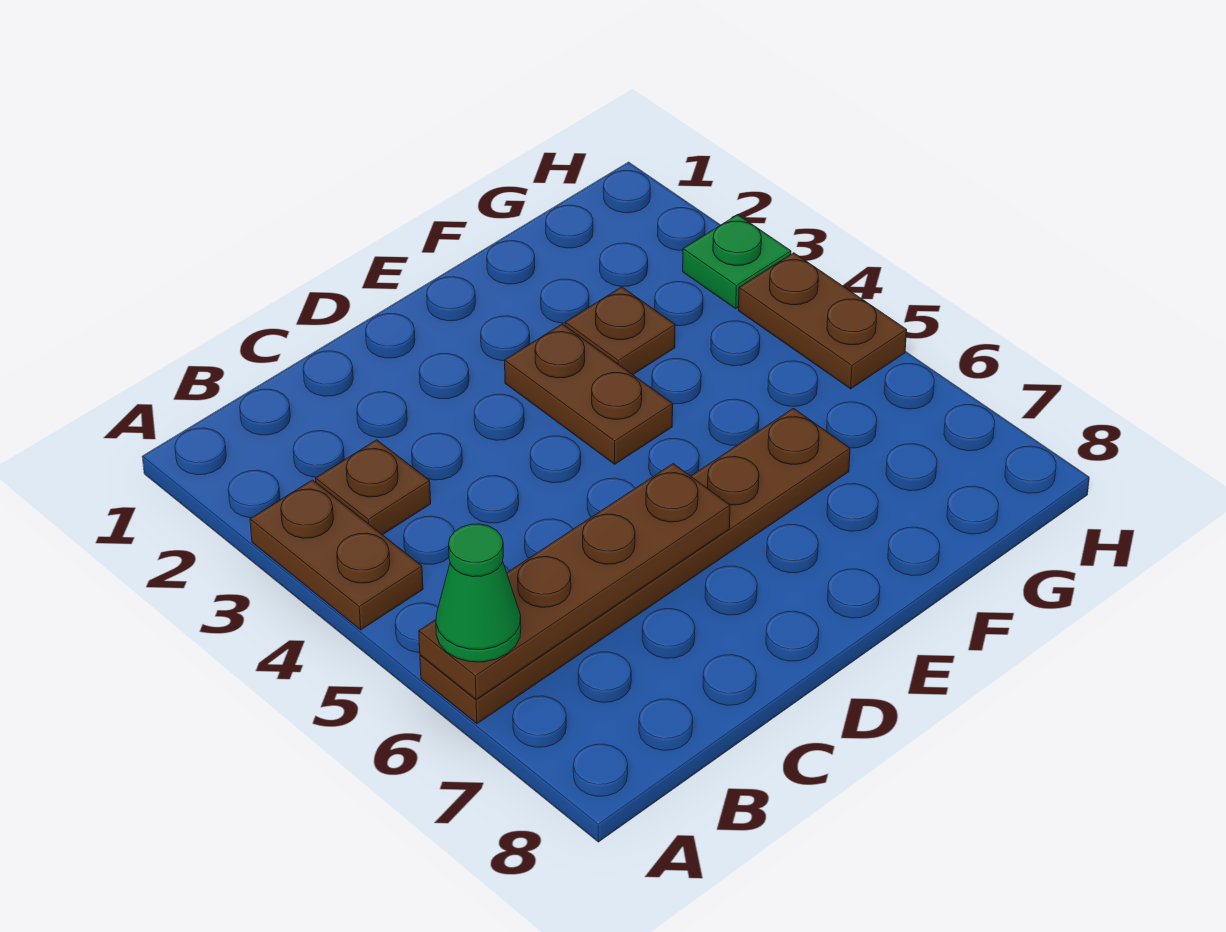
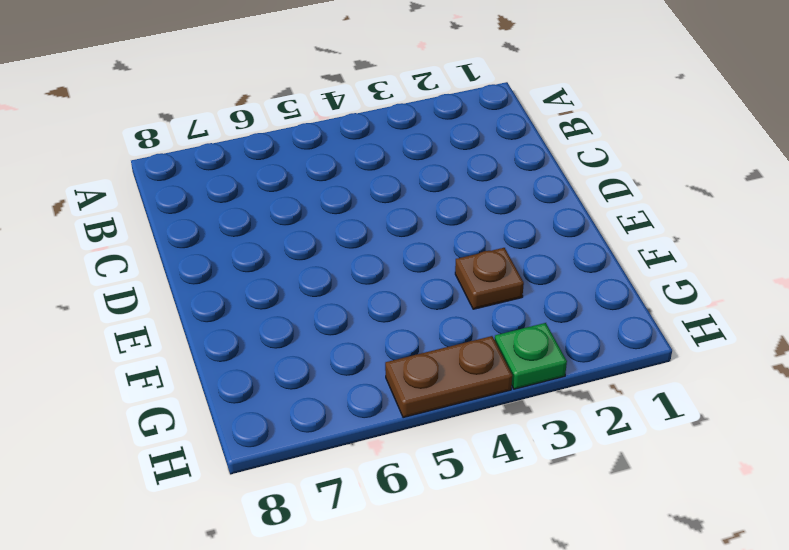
none -> brown plate A3:A4 level 1
none -> brown plate A6:F6 level 1

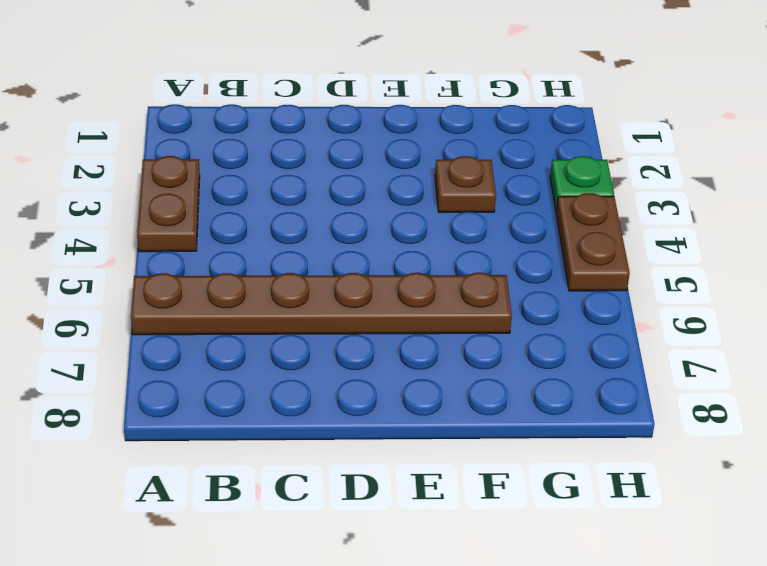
none -> brown plate B3 level 1
none -> brown plate E3:E4 level 1

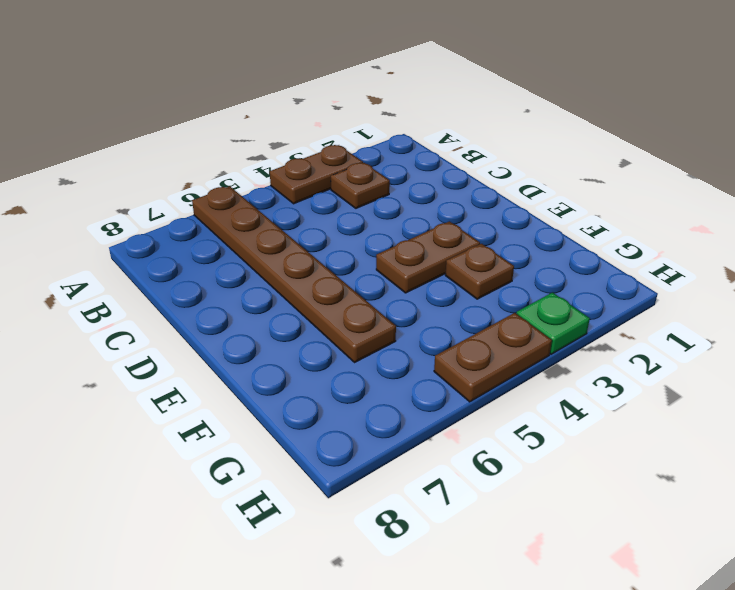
none -> brown plate A6:D6 level 2
none -> green cone A6 level 3

